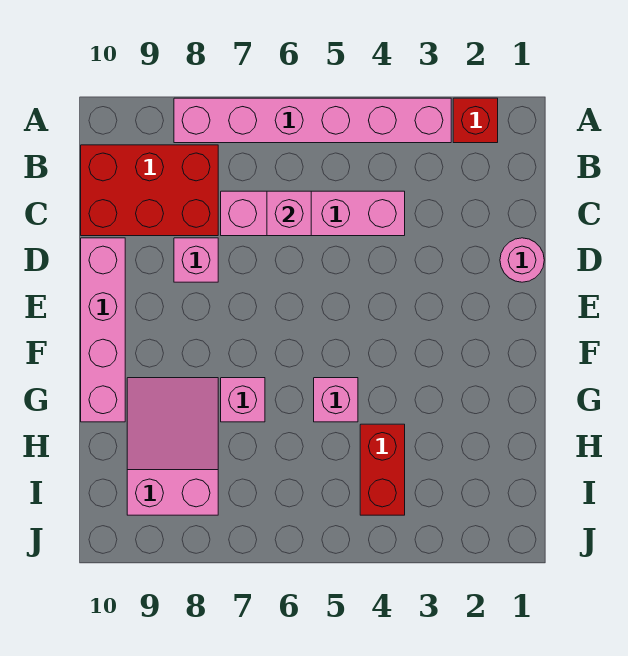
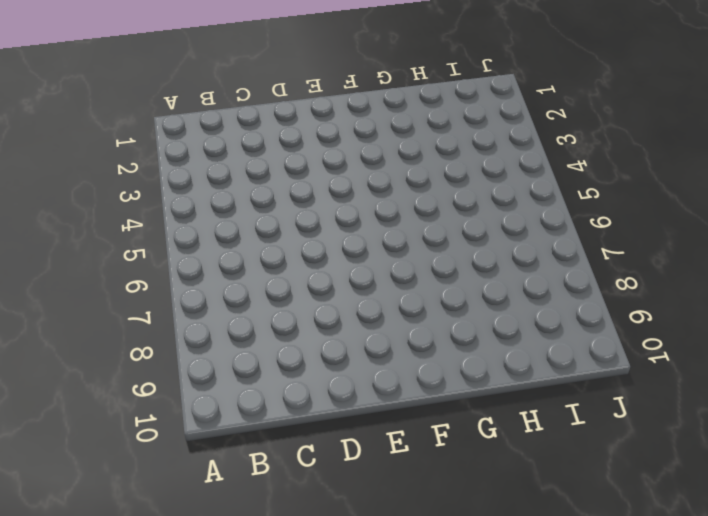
none -> red brick A2 level 1
none -> pink brick A3:A8 level 1
none -> red brick B8:C10 level 1

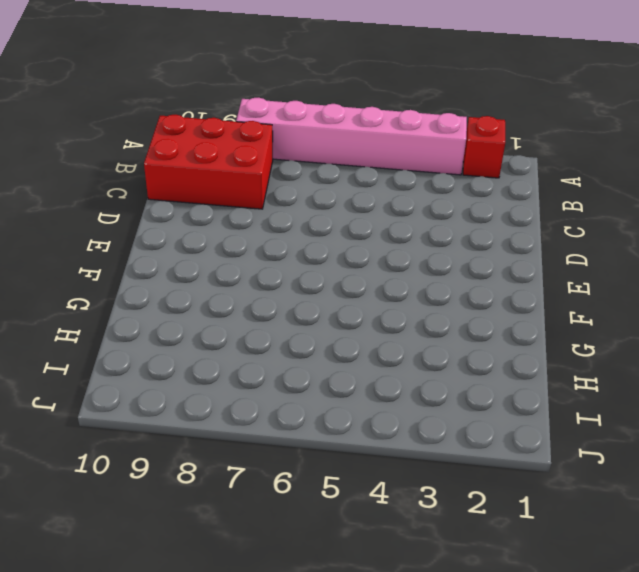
none -> pink brick C4:C7 level 1
none -> pink round brick D1 level 1
none -> pink brick D8 level 1

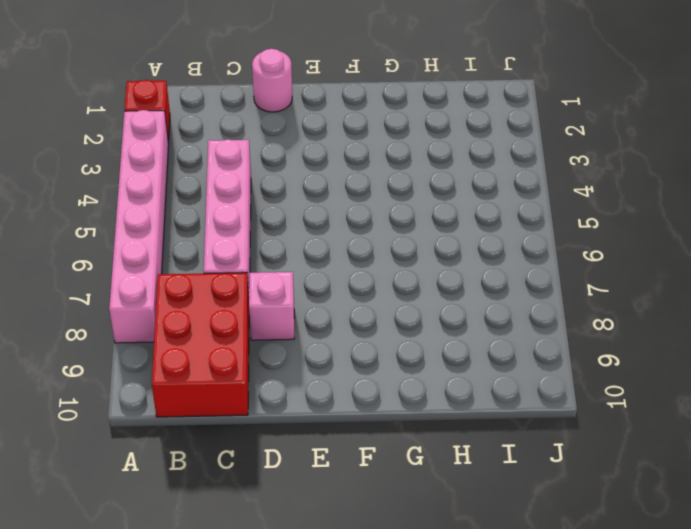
none -> pink brick D10:G10 level 1
none -> pink brick G5 level 1
none -> pink brick G7 level 1

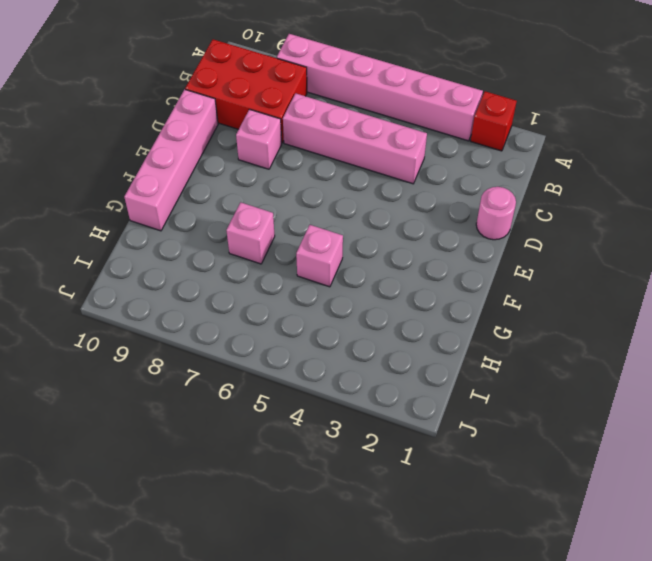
none -> pink slope G8:I9 level 1 top I
none -> red brick H4:I4 level 1
none -> pink brick C6 level 2

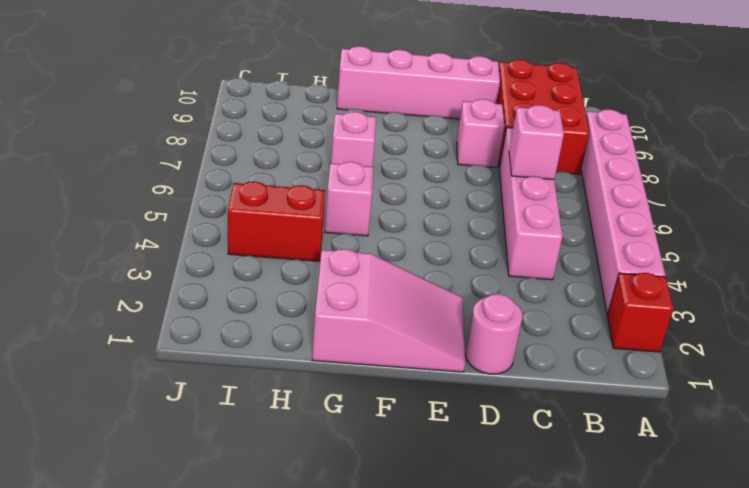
pink slope E1:G2 level 1 top G -> pink slope G8:I9 level 1 top I

